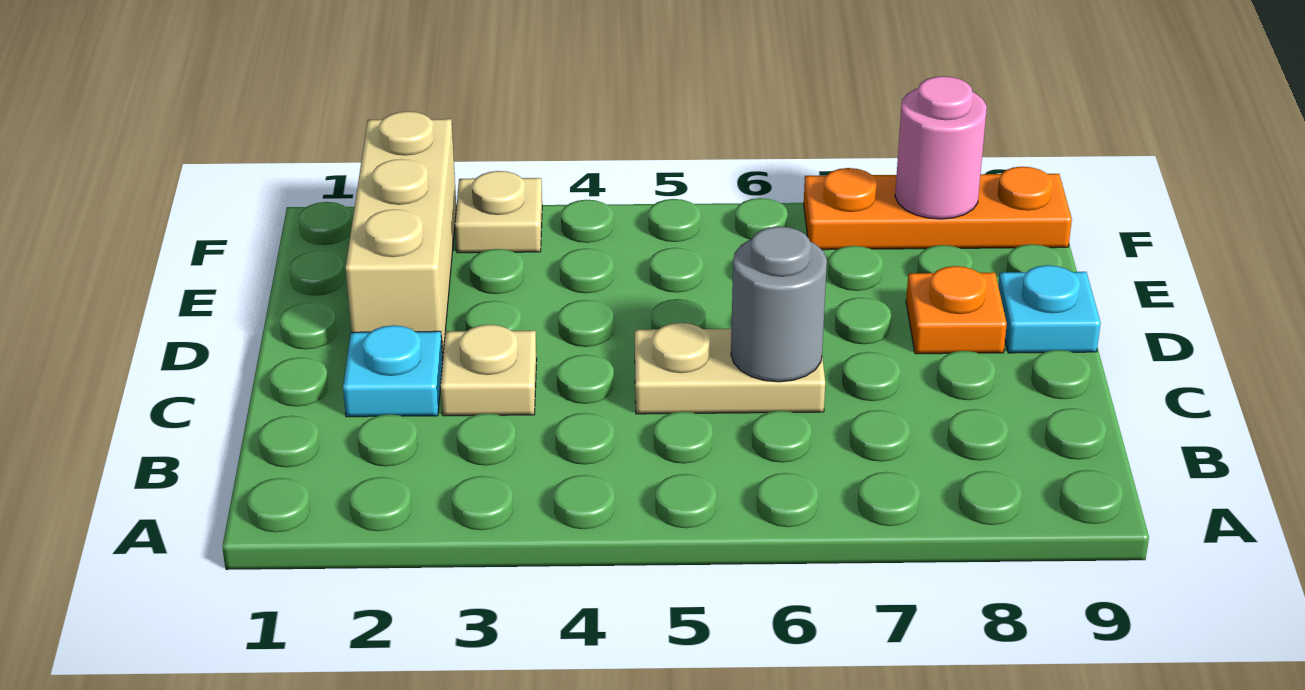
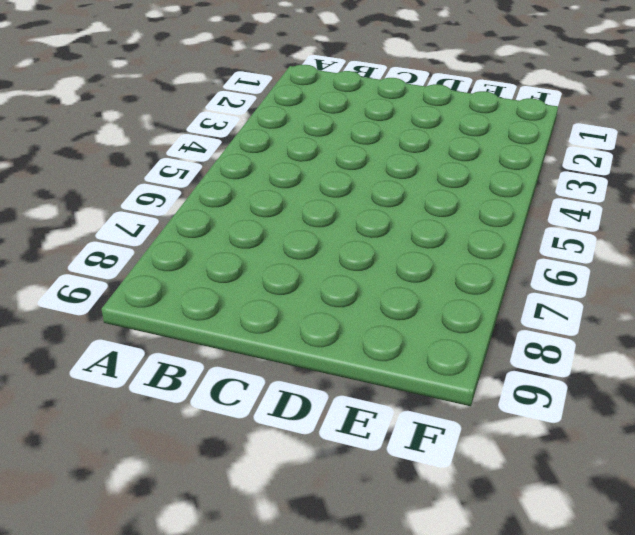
none -> cyan plate C2 level 1
none -> tan plate C3 level 1

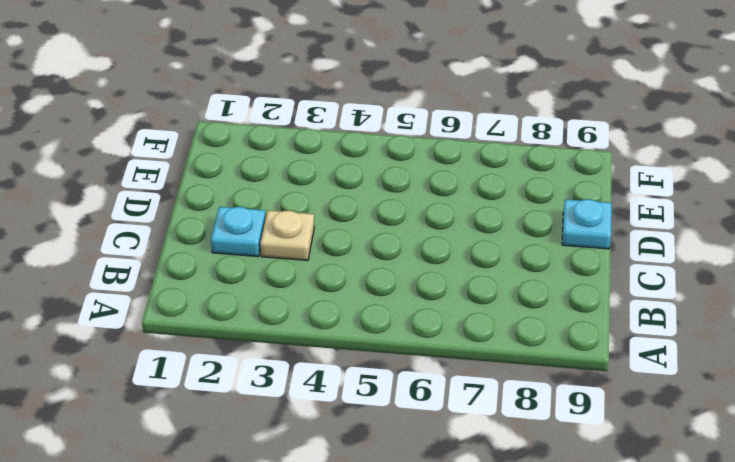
none -> tan plate C5:C6 level 1
none -> tan brick D2:F2 level 1

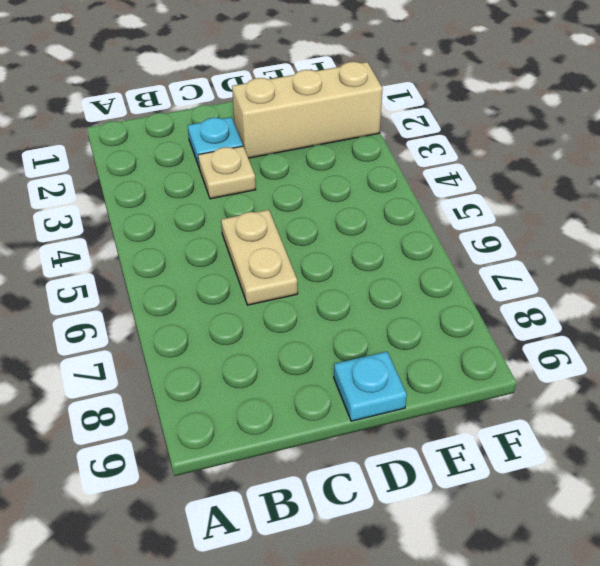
none -> orange plate D8 level 1
none -> tan plate F3 level 1

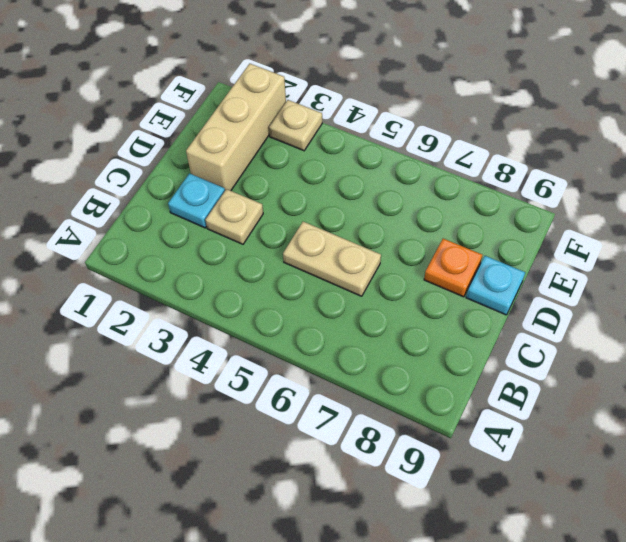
none -> orange plate F7:F9 level 1
none -> grey round brick C6 level 2

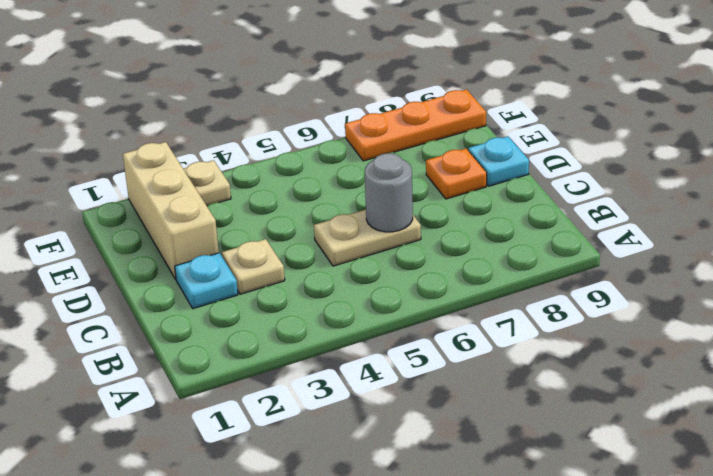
none -> pink round brick F8 level 2

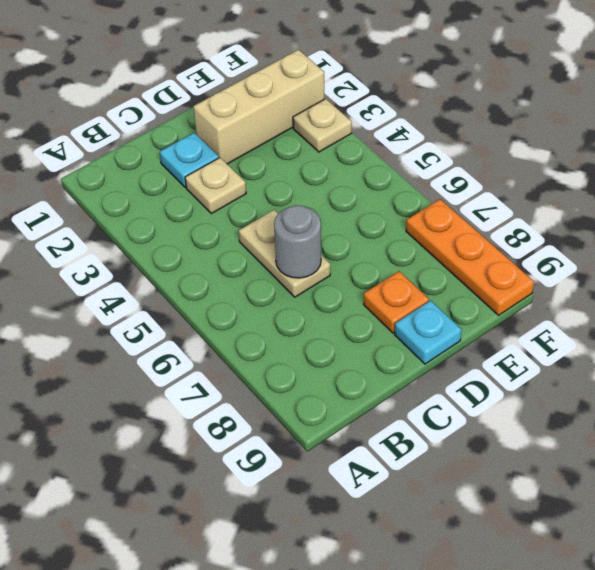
none -> pink round brick F8 level 2

